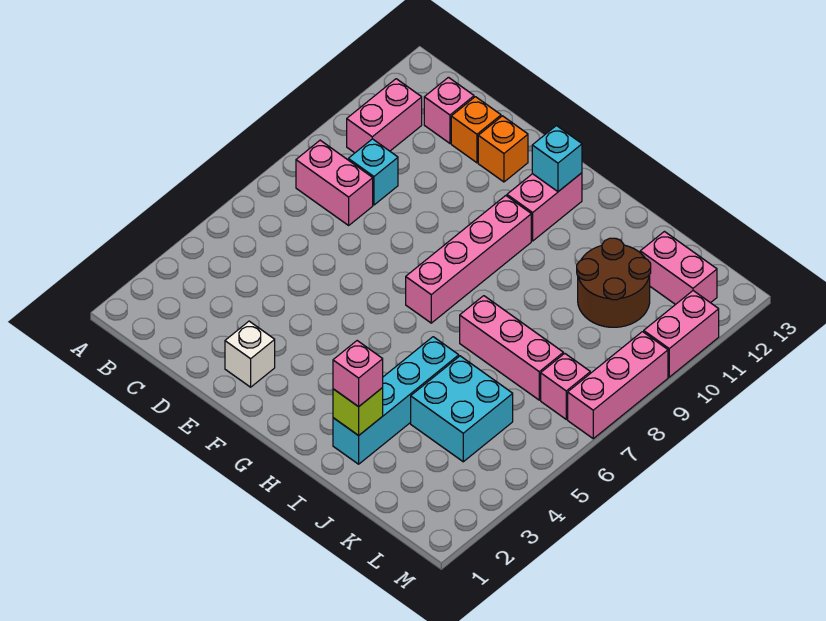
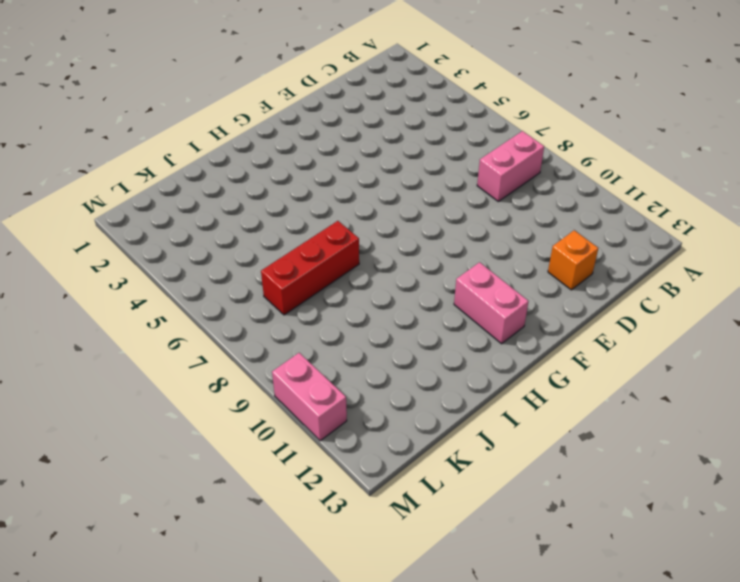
red brick I7:K7 level 1 -> pink brick I7:K7 level 1
none -> pink brick B10:B11 level 1
none -> cyan brick C9 level 1
none -> pink brick C12 level 1

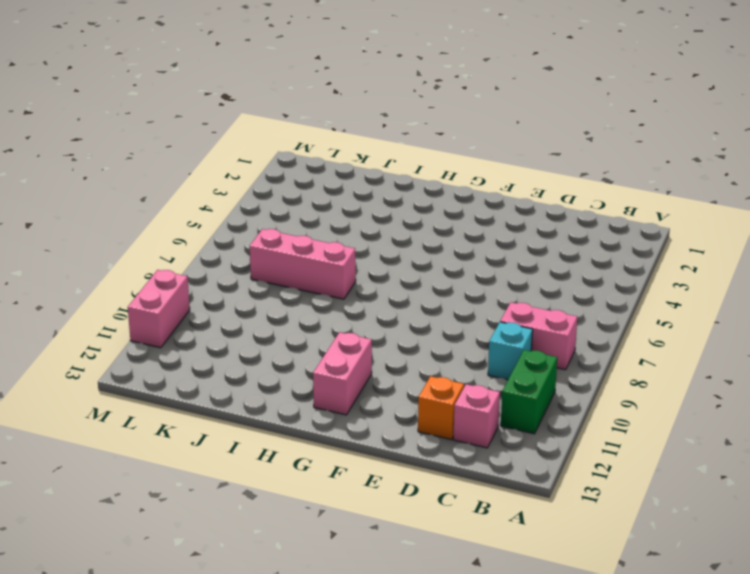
green brick B10:B11 level 1 -> pink brick B10:B11 level 1
none -> white brick E2 level 1
none -> orange brick E12 level 1
none -> pink brick G7:G10 level 1

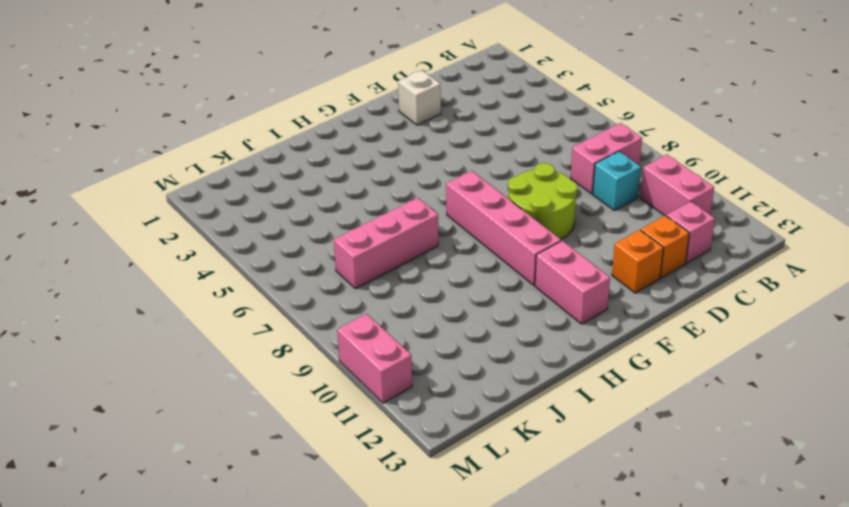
lime round brick E8:F9 level 1 -> none
none -> cyan brick I2:I5 level 1
none -> cyan brick J4:K5 level 1
none -> brown round brick J10:K11 level 1

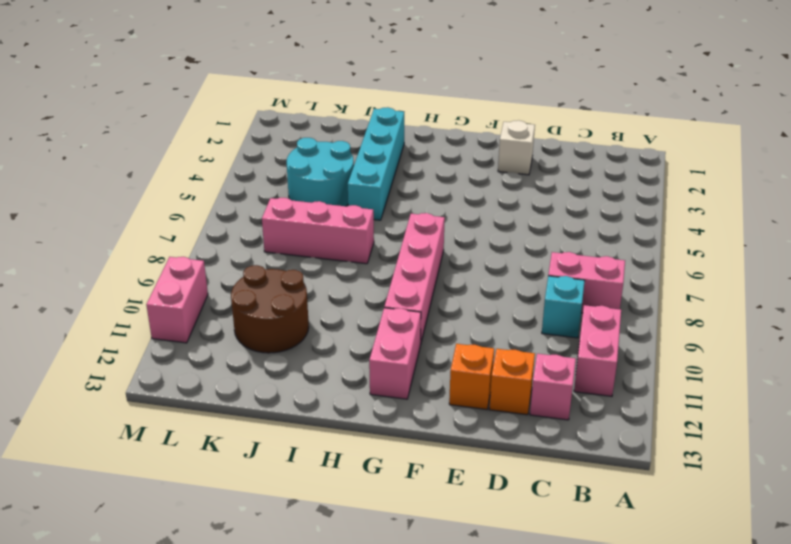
cyan round brick J4:K5 level 1 -> cyan brick J4:K5 level 1
none -> pink brick K12:L12 level 1
none -> pink brick L7 level 1
none -> pink brick M7:M9 level 1

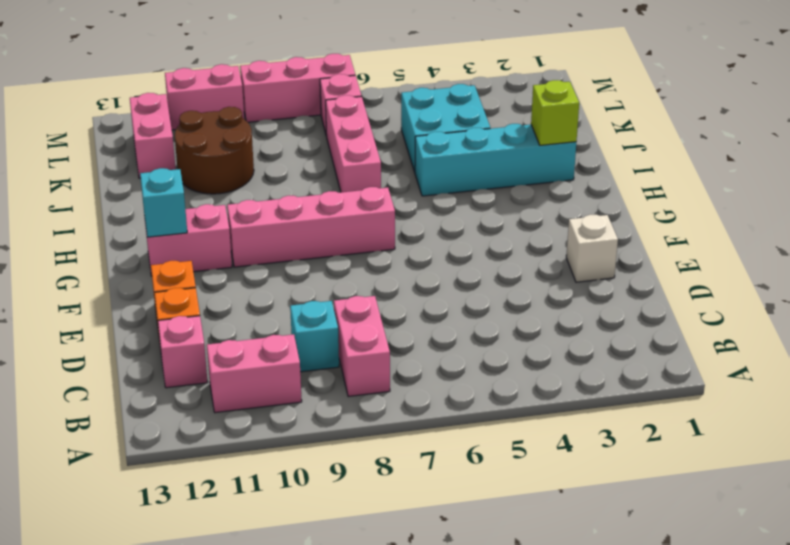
none -> pink brick I2 level 3

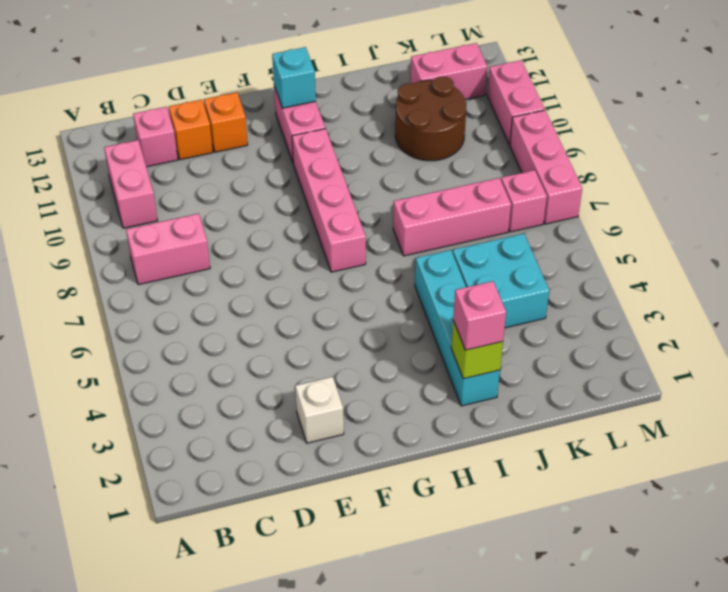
none -> cyan brick C9 level 1

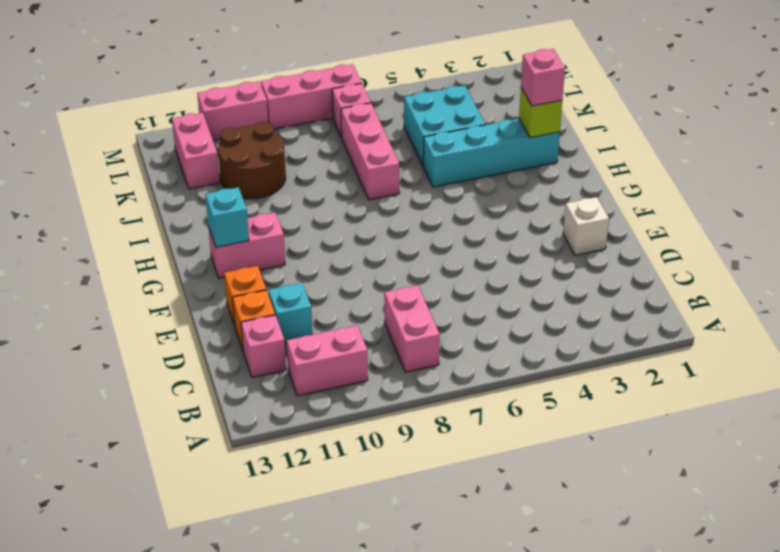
cyan brick D11 level 1 -> cyan brick C9 level 1
none -> pink brick G7:G10 level 1

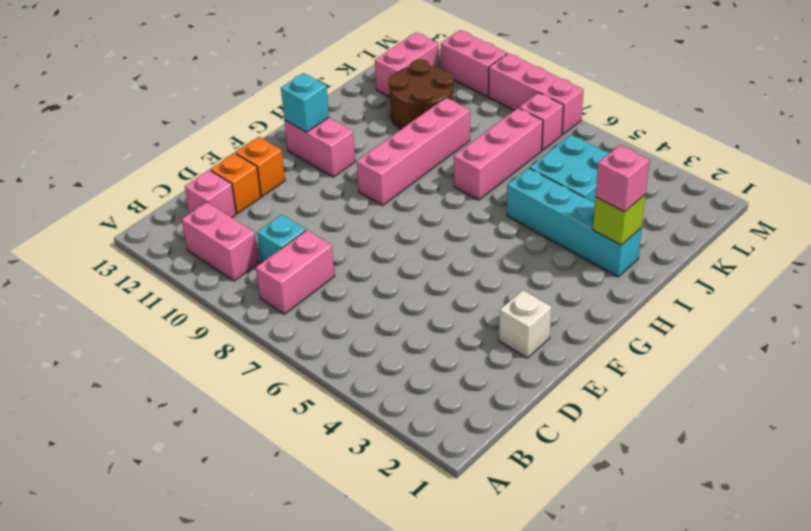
pink brick G9:J9 level 1 -> pink brick G7:G10 level 1

